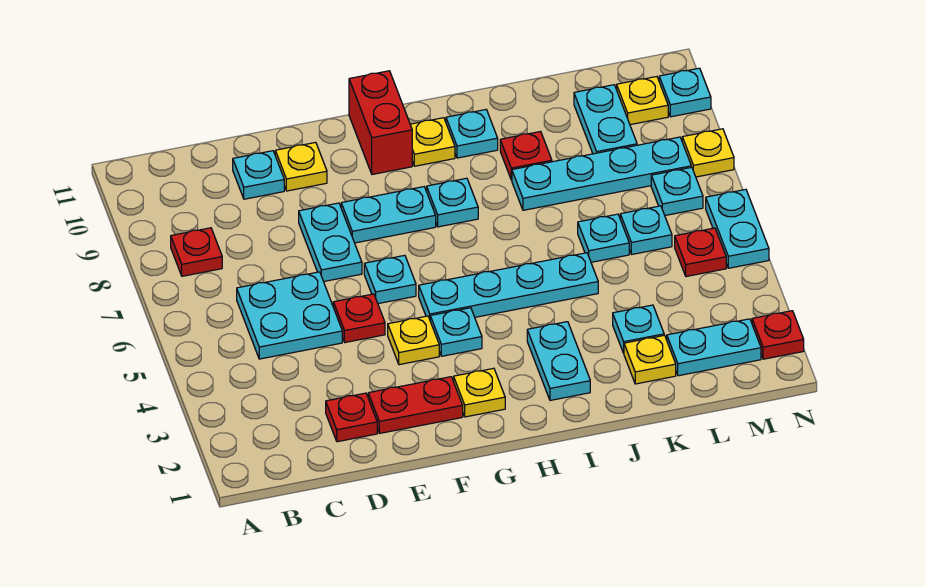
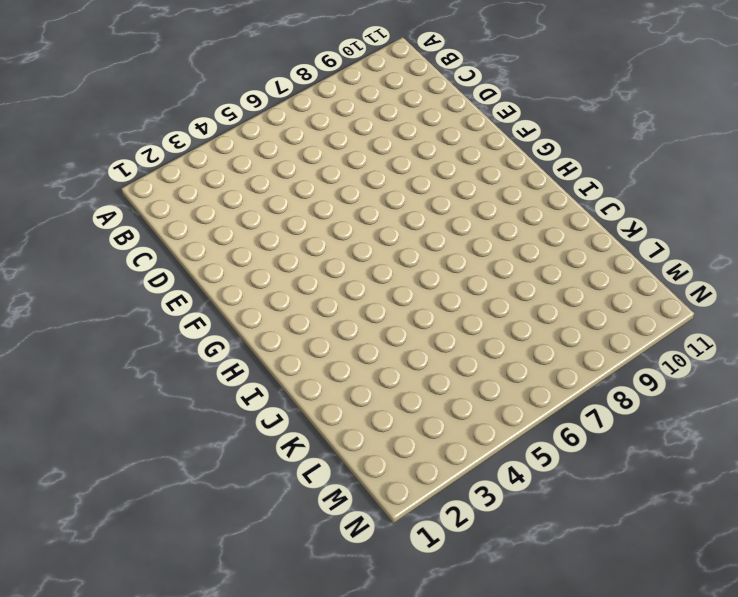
none -> red plate B8 level 1
none -> cyan plate C5:D6 level 1
none -> red plate D2 level 1
none -> cyan plate D10 level 1

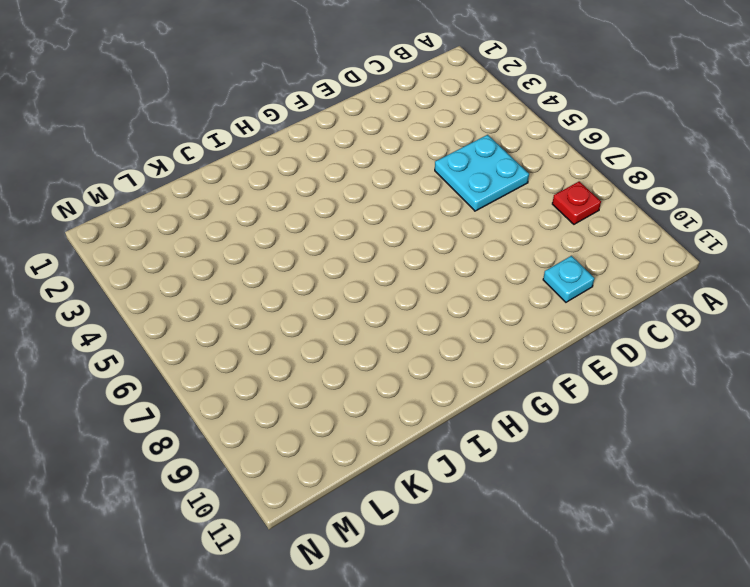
none -> red plate D2 level 1
none -> red plate E2:F2 level 1
none -> red plate E5 level 1
none -> cyan plate E7:E8 level 1

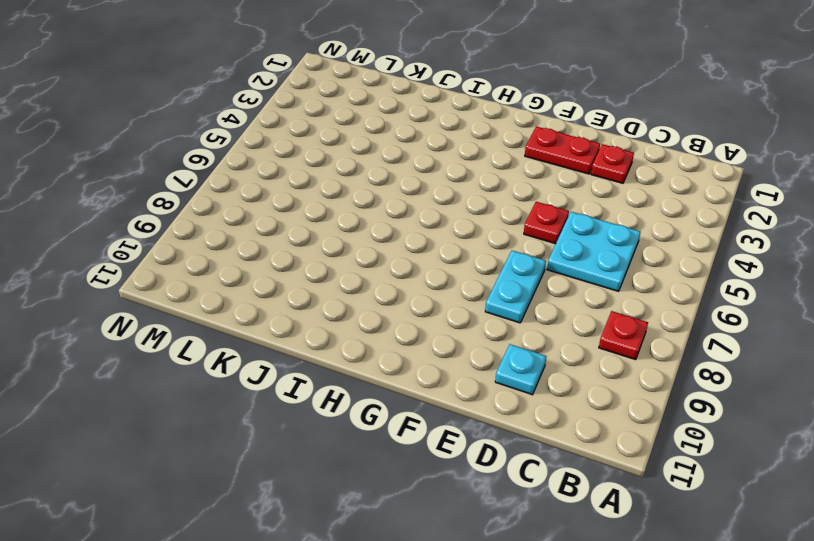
none -> yellow plate E10 level 1
none -> yellow plate F4 level 1
none -> cyan plate F6 level 1
none -> cyan plate F8:G8 level 1

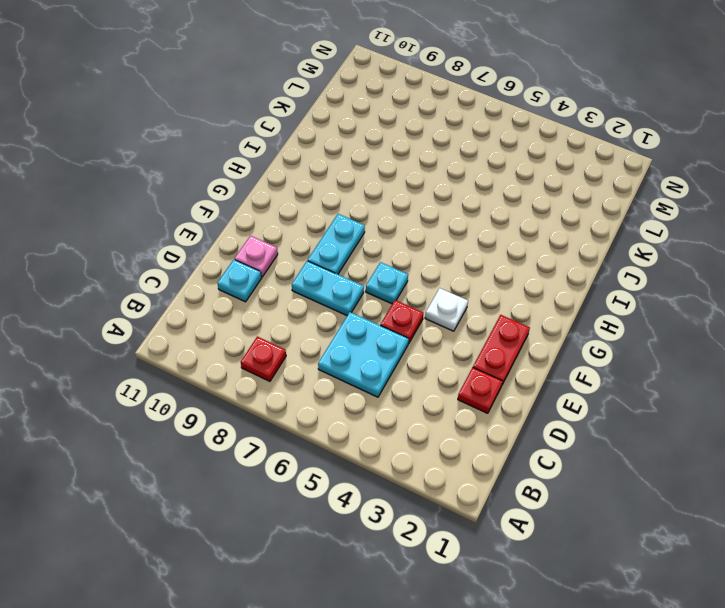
pink plate E10 level 1 -> yellow plate E10 level 1
white plate F4 level 1 -> yellow plate F4 level 1
none -> yellow plate G2 level 1
none -> cyan plate G4 level 1
none -> cyan plate G5:J5 level 1
none -> red brick G10:G11 level 1

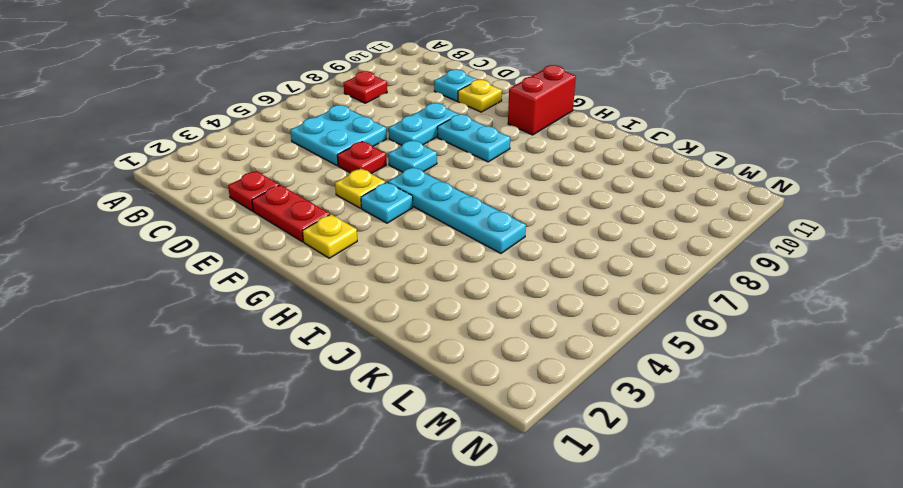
none -> cyan plate H8 level 1
none -> yellow plate H10 level 1
none -> cyan plate I2:I3 level 1
none -> cyan plate I10 level 1

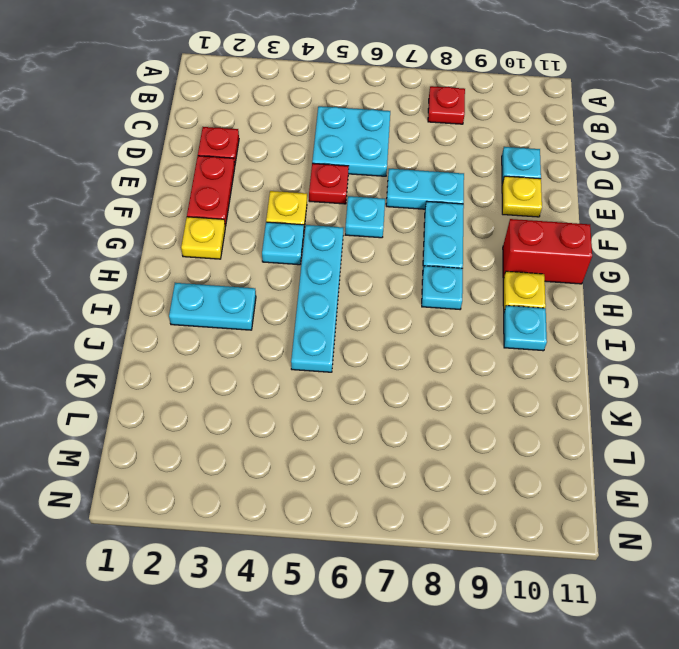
none -> cyan plate J8:M8 level 1
none -> red plate J9 level 1
none -> yellow plate K2 level 1
none -> cyan plate K3 level 1

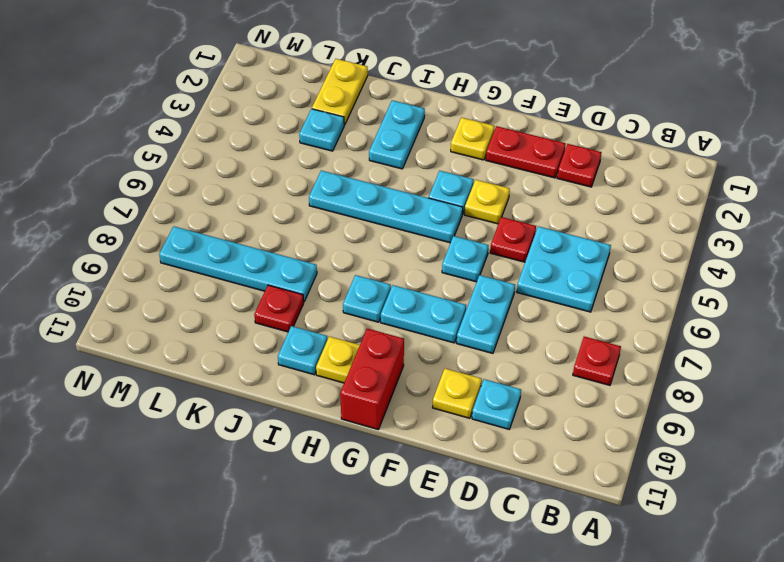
yellow plate K1:K2 level 1 -> yellow plate K2 level 1
none -> cyan plate K6 level 1
none -> cyan plate L2:M2 level 1
none -> cyan plate L6 level 1
none -> cyan plate L9:L10 level 1

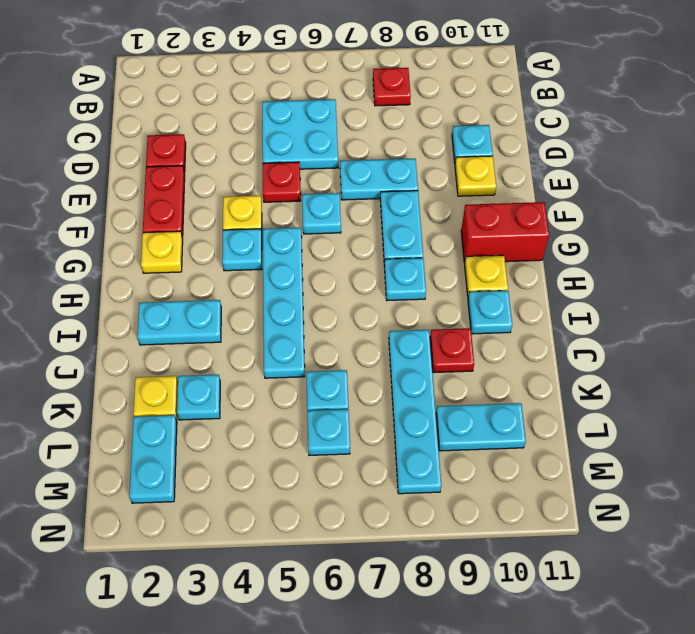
none -> red plate M5 level 1
none -> cyan plate M7 level 1
none -> yellow plate M10 level 1
none -> red plate N2 level 1

